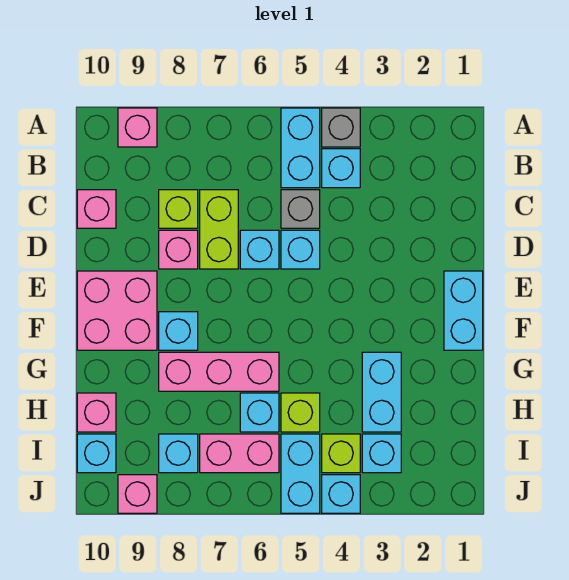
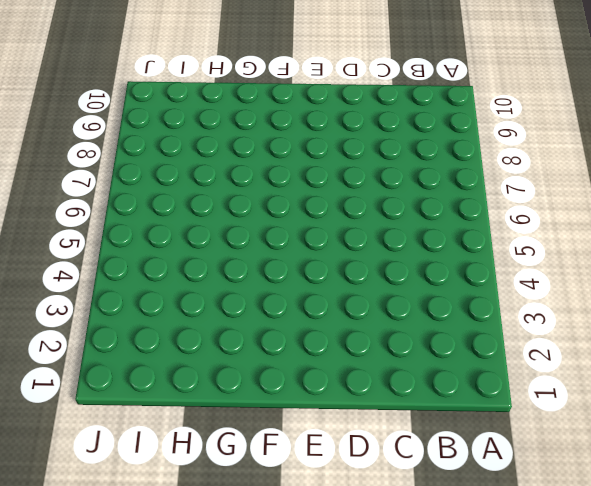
none -> grey brick A4 level 1
none -> cyan brick A5:B5 level 1
none -> pink brick A9 level 1

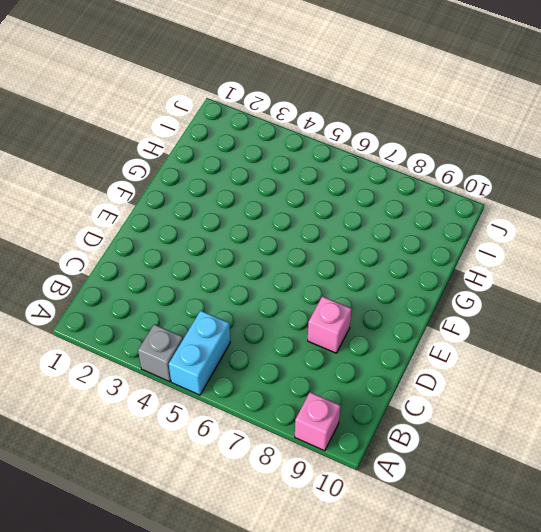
none -> cyan brick B4 level 1
none -> grey brick C5 level 1
none -> lime brick C7:D7 level 1

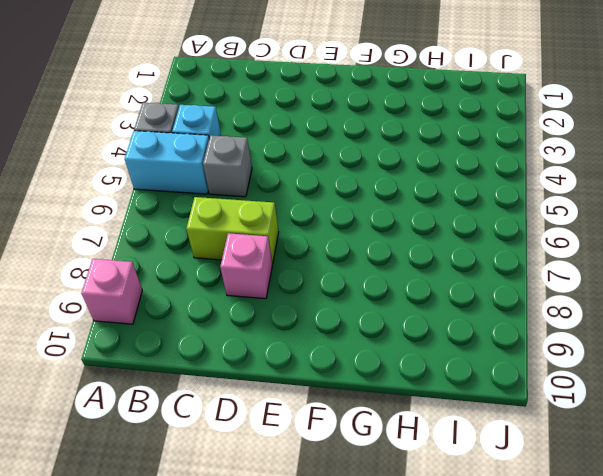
none -> lime brick C8 level 1
none -> pink brick C10 level 1
none -> cyan brick D5 level 1

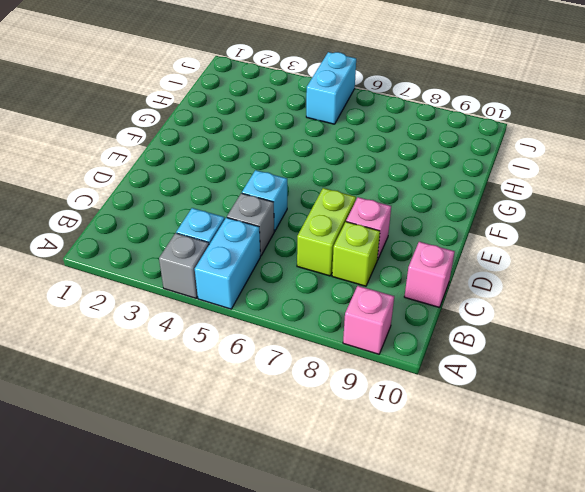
none -> cyan brick D6 level 1
none -> cyan brick E1:F1 level 1
none -> pink brick E9:F10 level 1

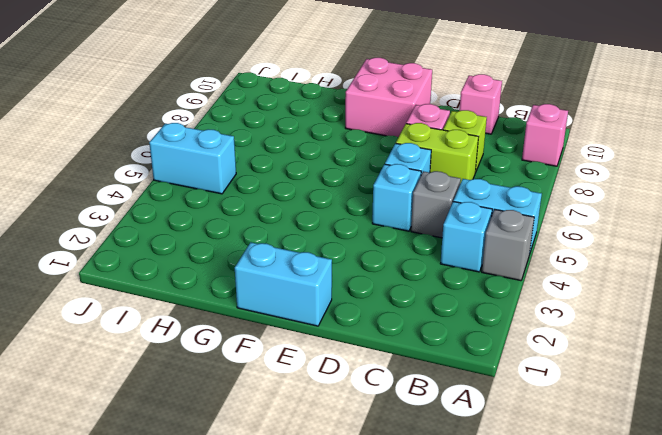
none -> cyan brick F8 level 1
none -> cyan brick G3:H3 level 1
none -> pink brick G6:G8 level 1

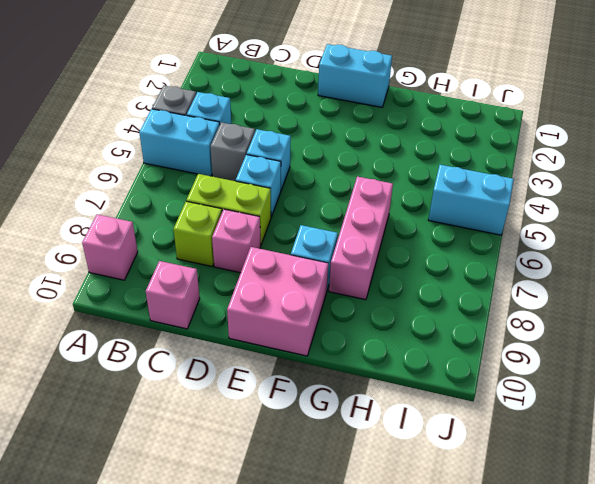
none -> cyan brick G3:H3 level 1
none -> lime brick H5 level 1
none -> cyan brick H6 level 1

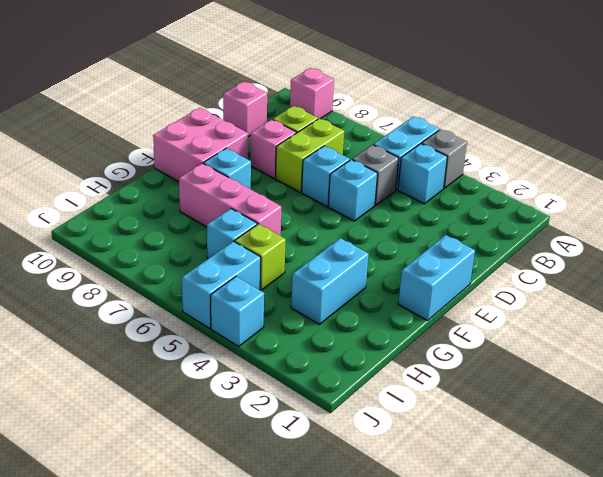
none -> pink brick H10 level 1
none -> cyan brick I3 level 1
none -> lime brick I4 level 1

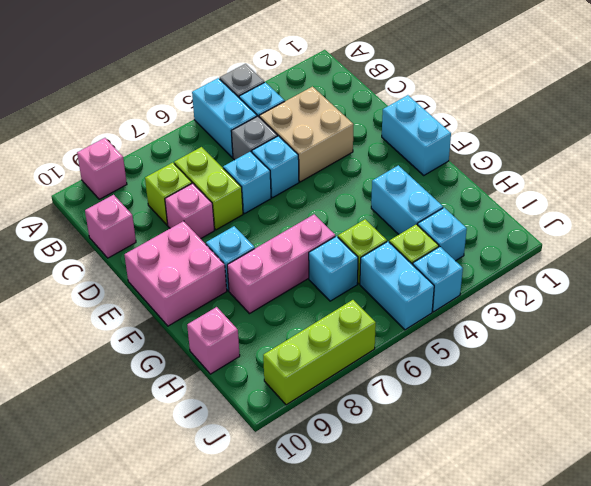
tan brick C3:D4 level 1 -> none
lime brick J7:J9 level 1 -> pink brick J9 level 1
none -> pink brick I6:I7 level 1
none -> cyan brick I8 level 1
none -> cyan brick I10 level 1

